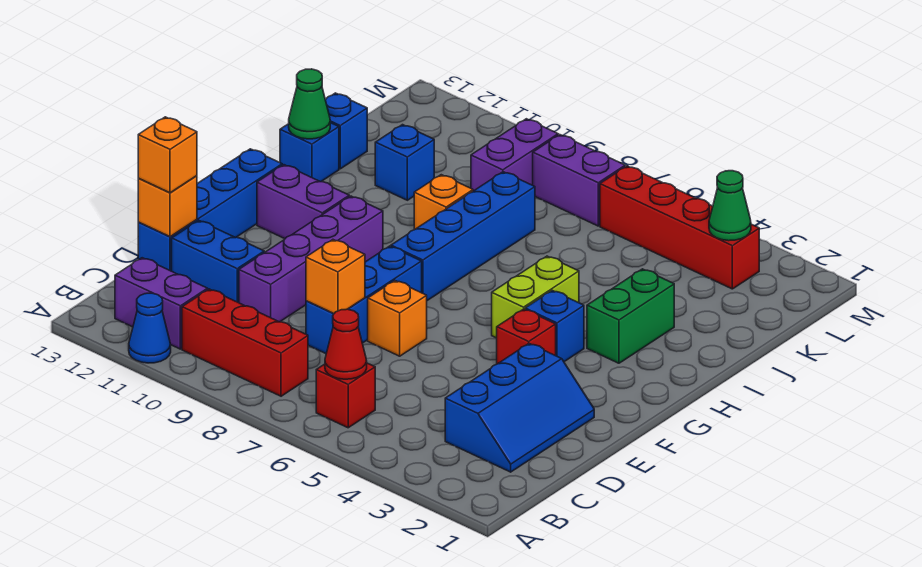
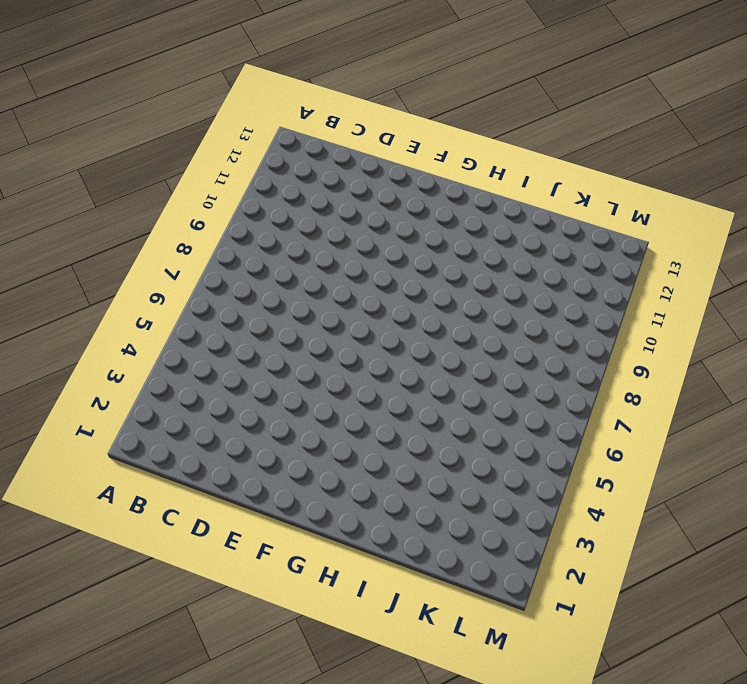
none -> blue cone A11 level 1
none -> red brick B6 level 1
none -> red brick B8:B10 level 1

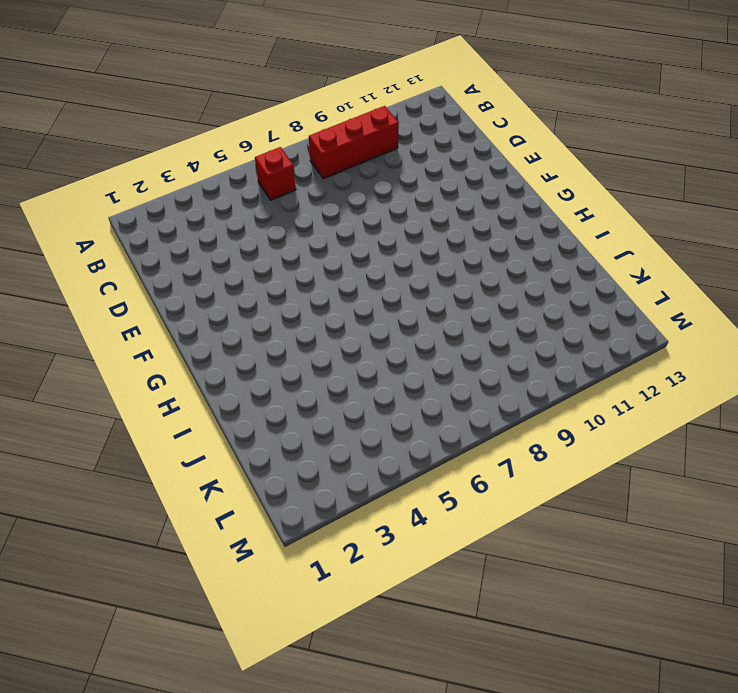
none -> blue cone A11 level 1
none -> purple brick B11:B12 level 1
none -> blue slope C2:E3 level 1 top 3

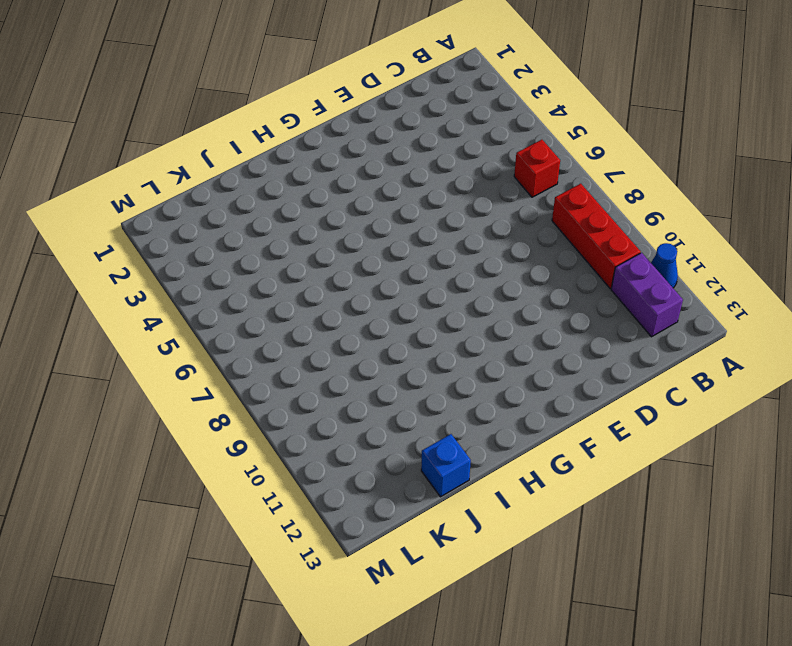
none -> blue slope C2:E3 level 1 top 3
none -> blue brick D8:F8 level 1
none -> purple brick D10:G10 level 1

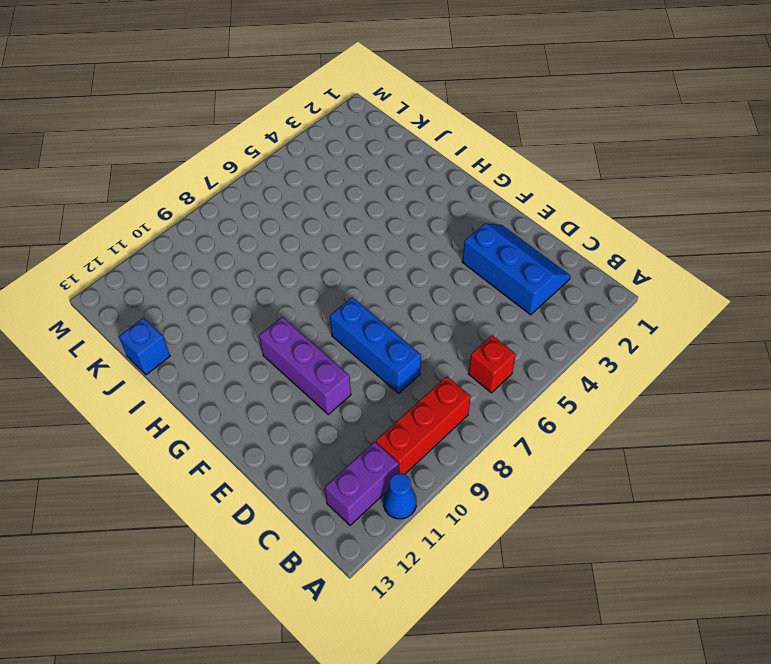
purple brick E10:G10 level 1 -> purple brick D10:G10 level 1
none -> blue brick D11:D12 level 1
none -> blue brick D13:G13 level 1
none -> orange brick E7 level 1

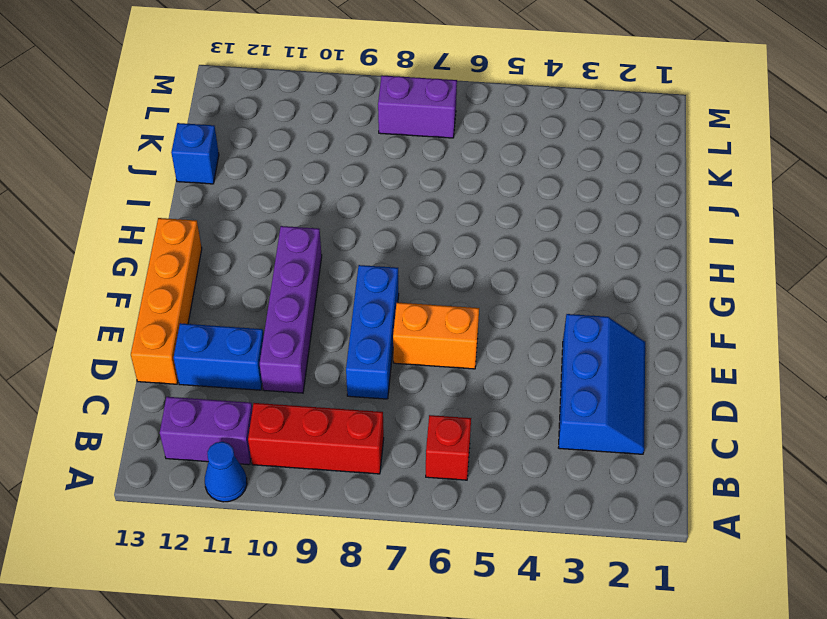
orange brick D13:G13 level 1 -> blue brick D13:G13 level 1
orange brick E6:E7 level 1 -> orange brick E7 level 1
none -> red brick F4 level 1
none -> blue brick G4 level 1
none -> lime brick G5:H5 level 1

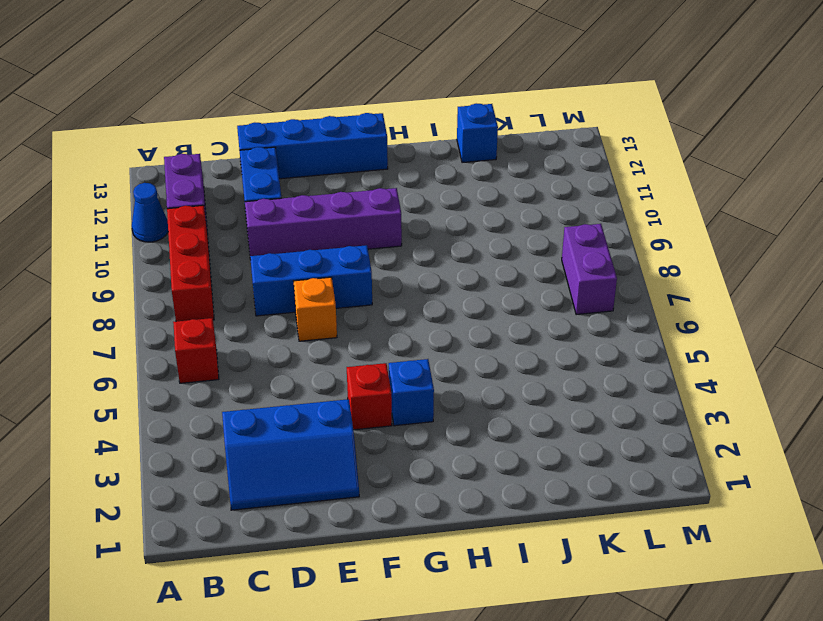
none -> lime brick G5:H5 level 1
none -> blue brick G8:J8 level 1
none -> purple brick G11:G12 level 1

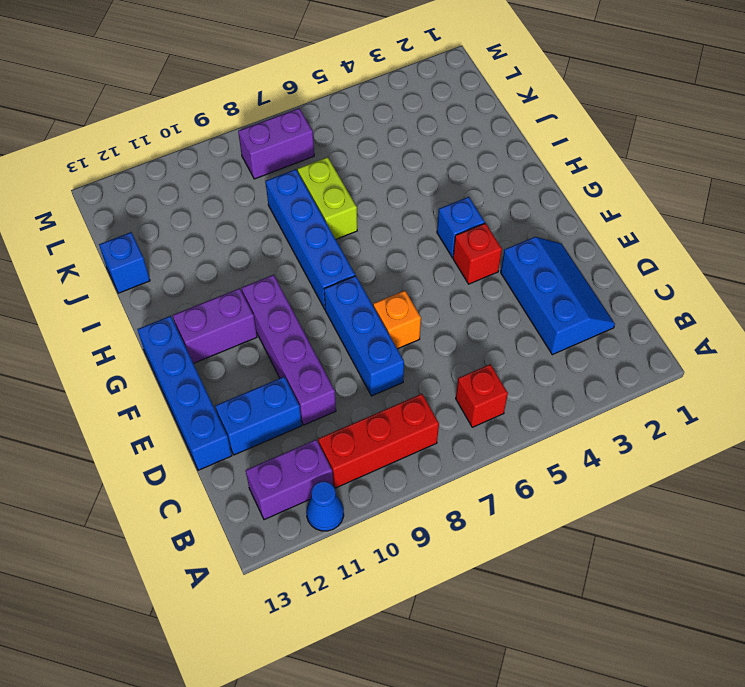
lime brick I7:J7 level 1 -> lime brick G5:H5 level 1
none -> green brick H3:I3 level 1
none -> orange brick I9 level 1
none -> blue brick I13 level 1

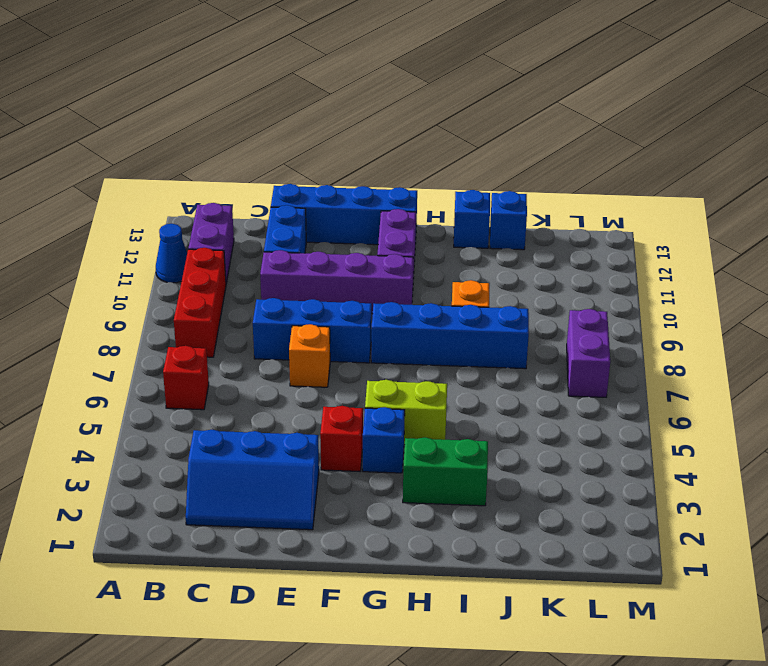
none -> blue brick J11 level 1
none -> purple brick K9:L9 level 1
none -> red brick L3:L6 level 1

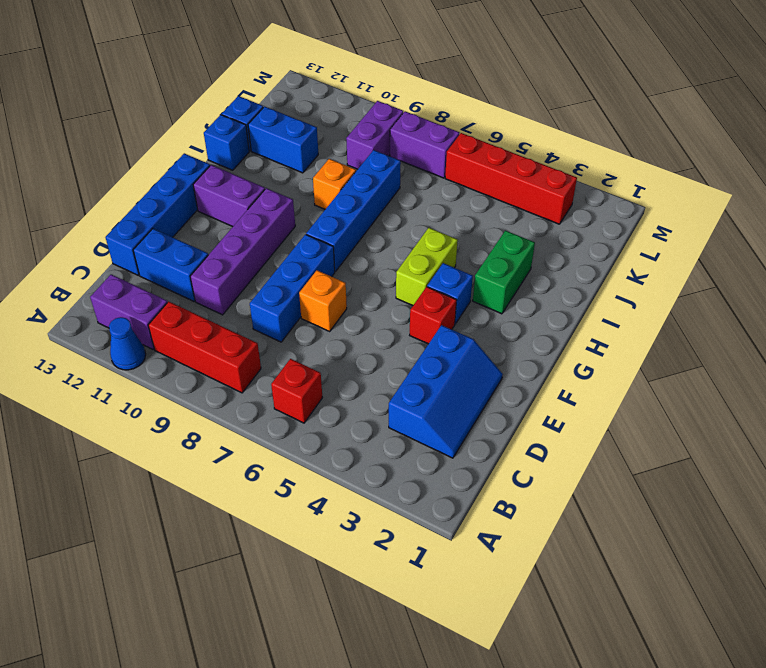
blue brick J11:J12 level 1 -> blue brick J11 level 1
none -> red cone B6 level 2
none -> orange brick D8 level 2
none -> orange brick D13 level 2

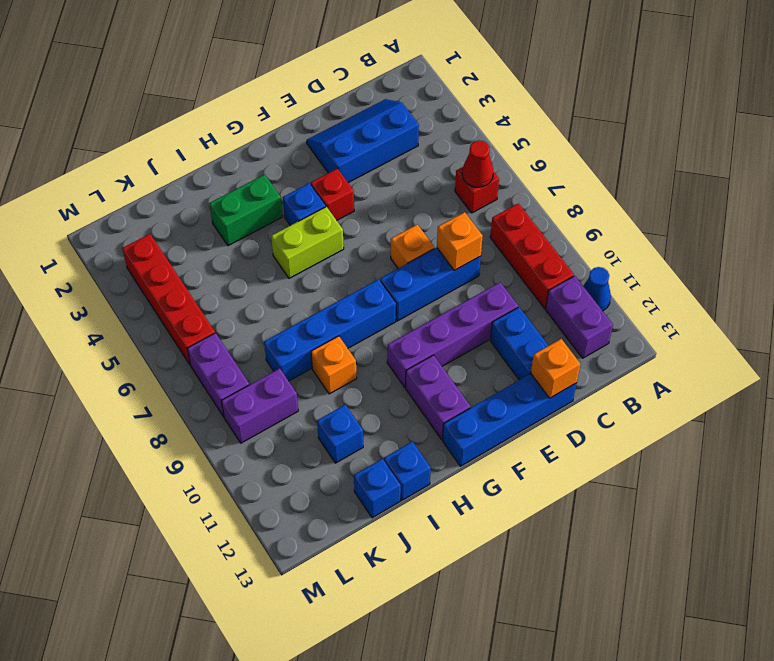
none -> green cone I13 level 2
none -> green cone L3 level 2
none -> orange brick D13 level 3

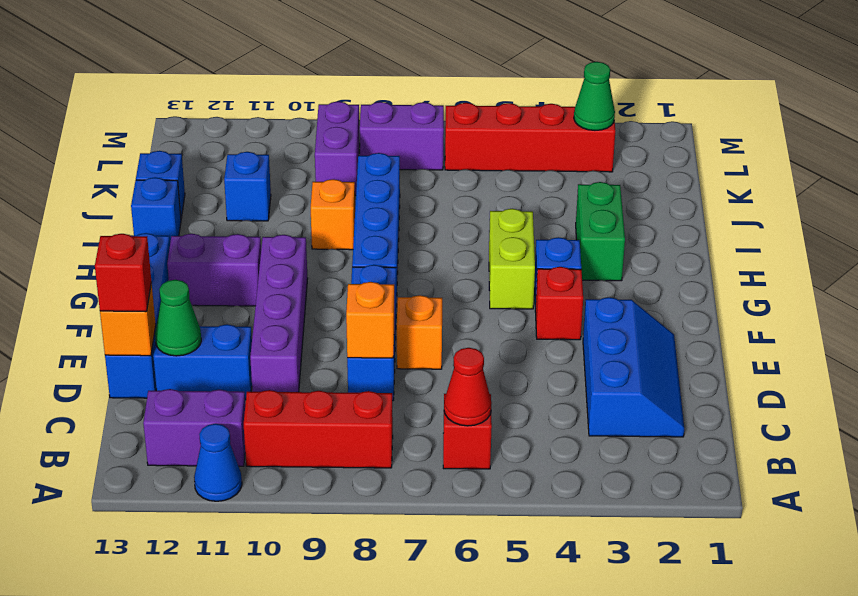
green cone D12 level 2 -> green cone I13 level 2
red brick D13 level 3 -> orange brick D13 level 3

